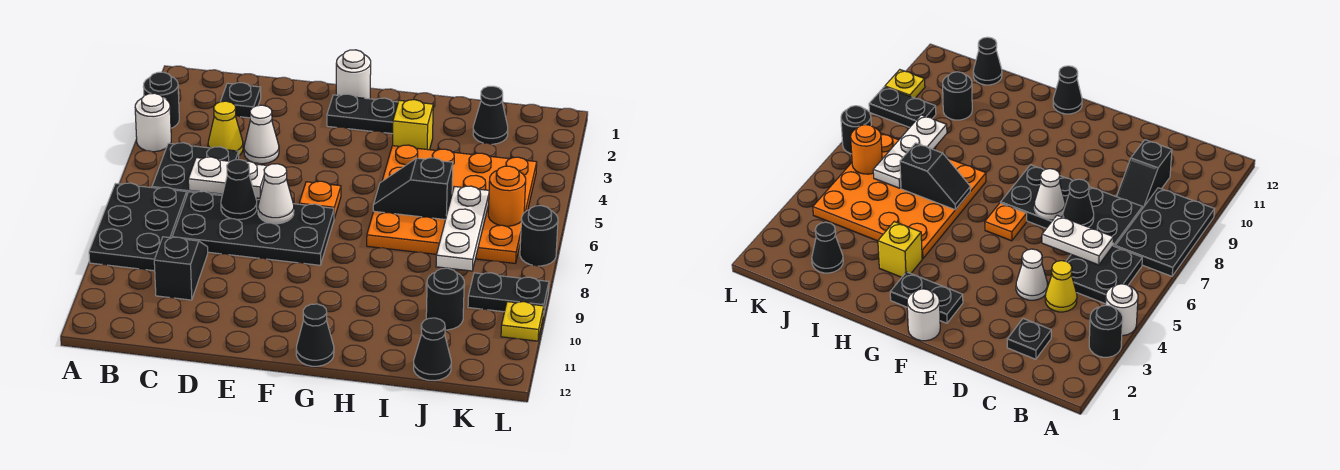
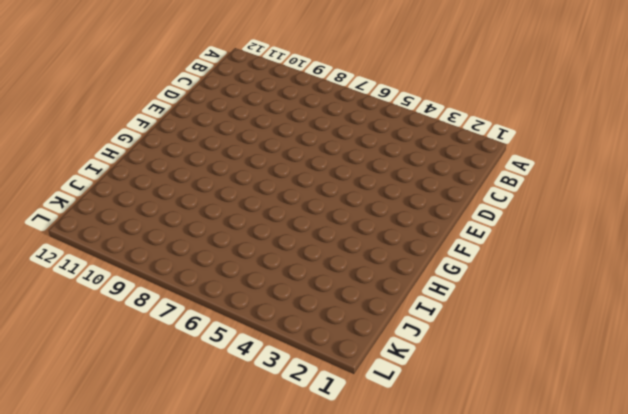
none -> black round brick A3 level 1
none -> white round brick A4 level 1
none -> black plate A7:B9 level 1

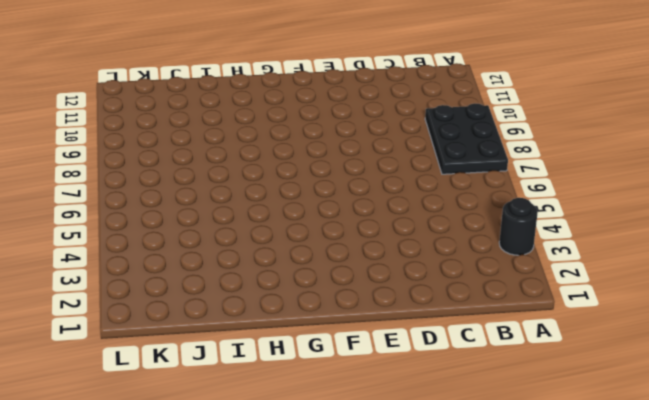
none -> white round brick A4 level 1
none -> black plate B5:C6 level 1
none -> black plate C2 level 1

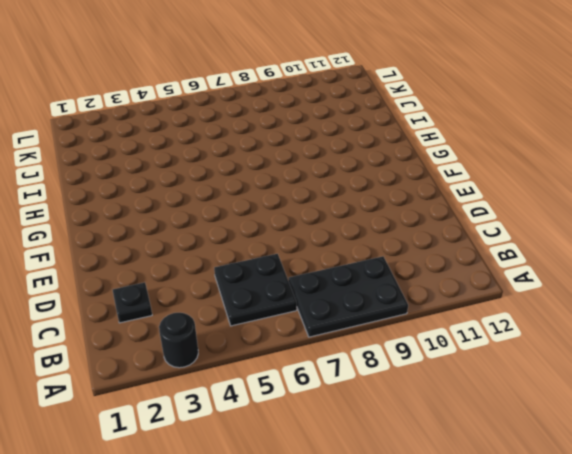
none -> white round brick A4 level 1
none -> yellow cone C4 level 1
none -> black plate C7:F8 level 1

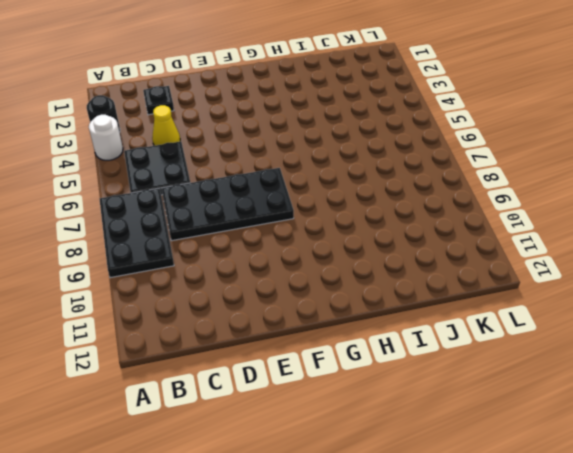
none -> black slope C9:C10 level 1 top 10
none -> white cone D4 level 1
none -> white round brick F1 level 1

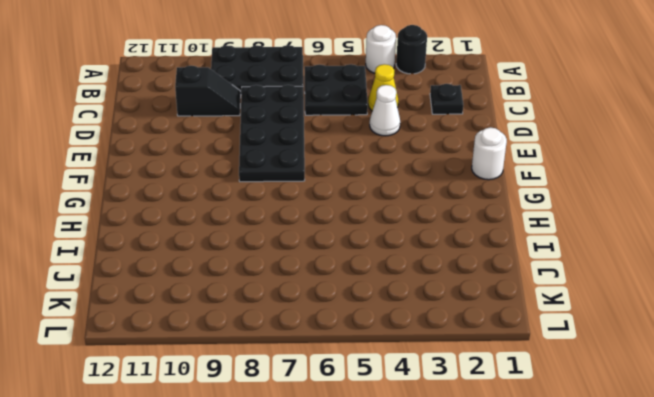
none -> black plate F2:G2 level 1
none -> orange plate F6 level 1
none -> black cone G12 level 1

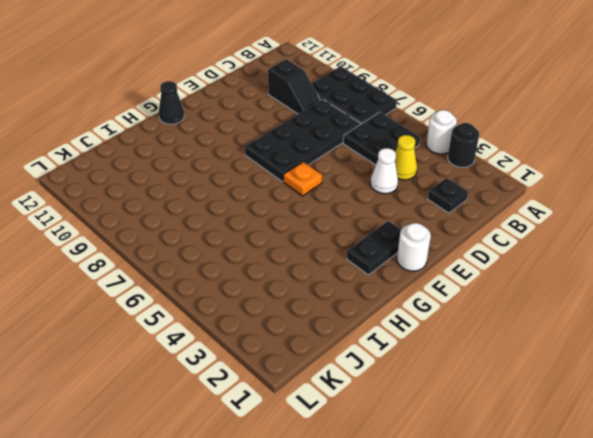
none -> yellow brick H3 level 1
none -> orange plate H4:K7 level 1
none -> black cone J2 level 1

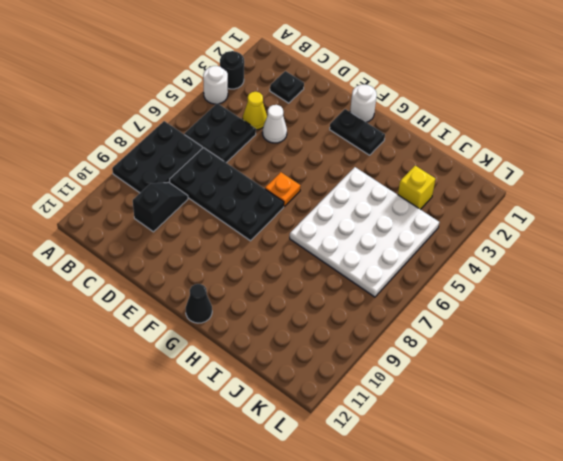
white plate H4:K7 level 1 -> orange plate H4:K7 level 1
yellow brick J3 level 1 -> yellow brick H3 level 1
none -> black cone J2 level 1
none -> black round brick J10 level 1
none -> black cone J12 level 1

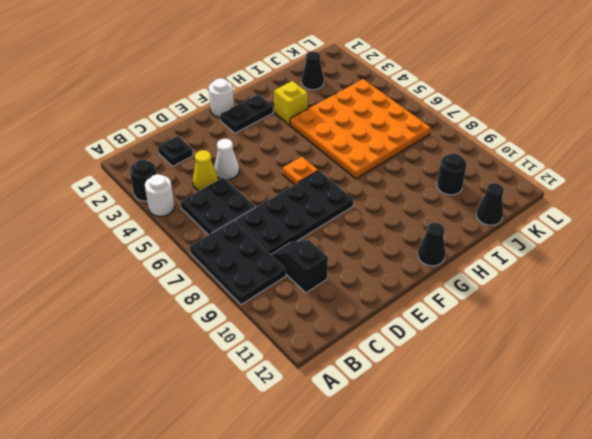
none -> black plate K9:L9 level 1
none -> black round brick L7 level 1
none -> yellow plate L10 level 1

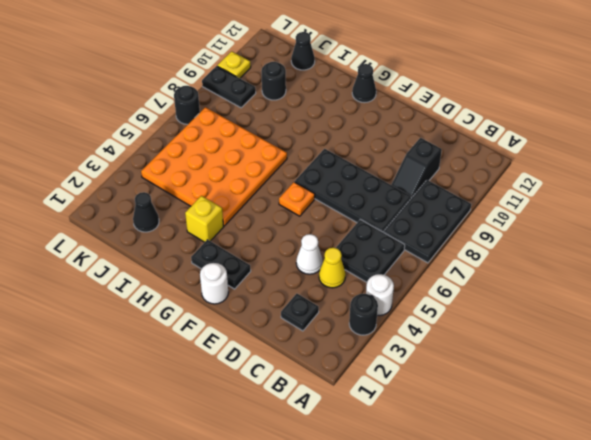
none -> white plate C6:D6 level 2
none -> black cone D7 level 2
none -> white cone E7 level 2

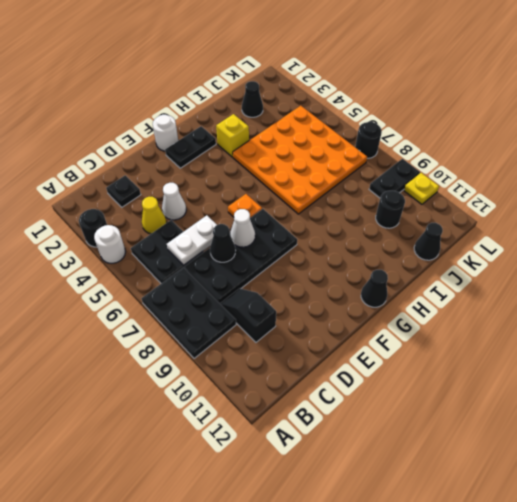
none -> black slope H6:I6 level 2 top I
none -> white plate J6:J8 level 2
none -> orange round brick K6 level 2

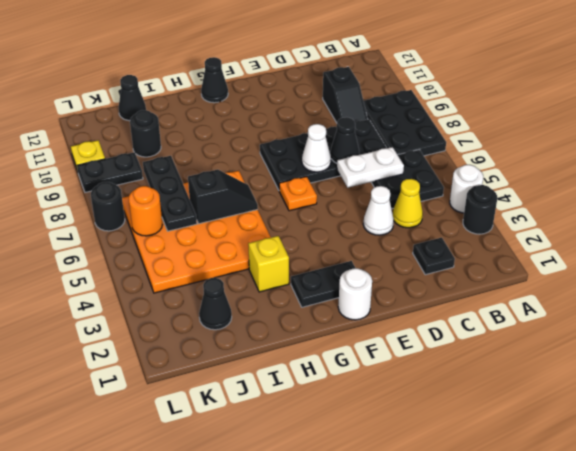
black plate J6:J8 level 2 -> white plate J6:J8 level 2

